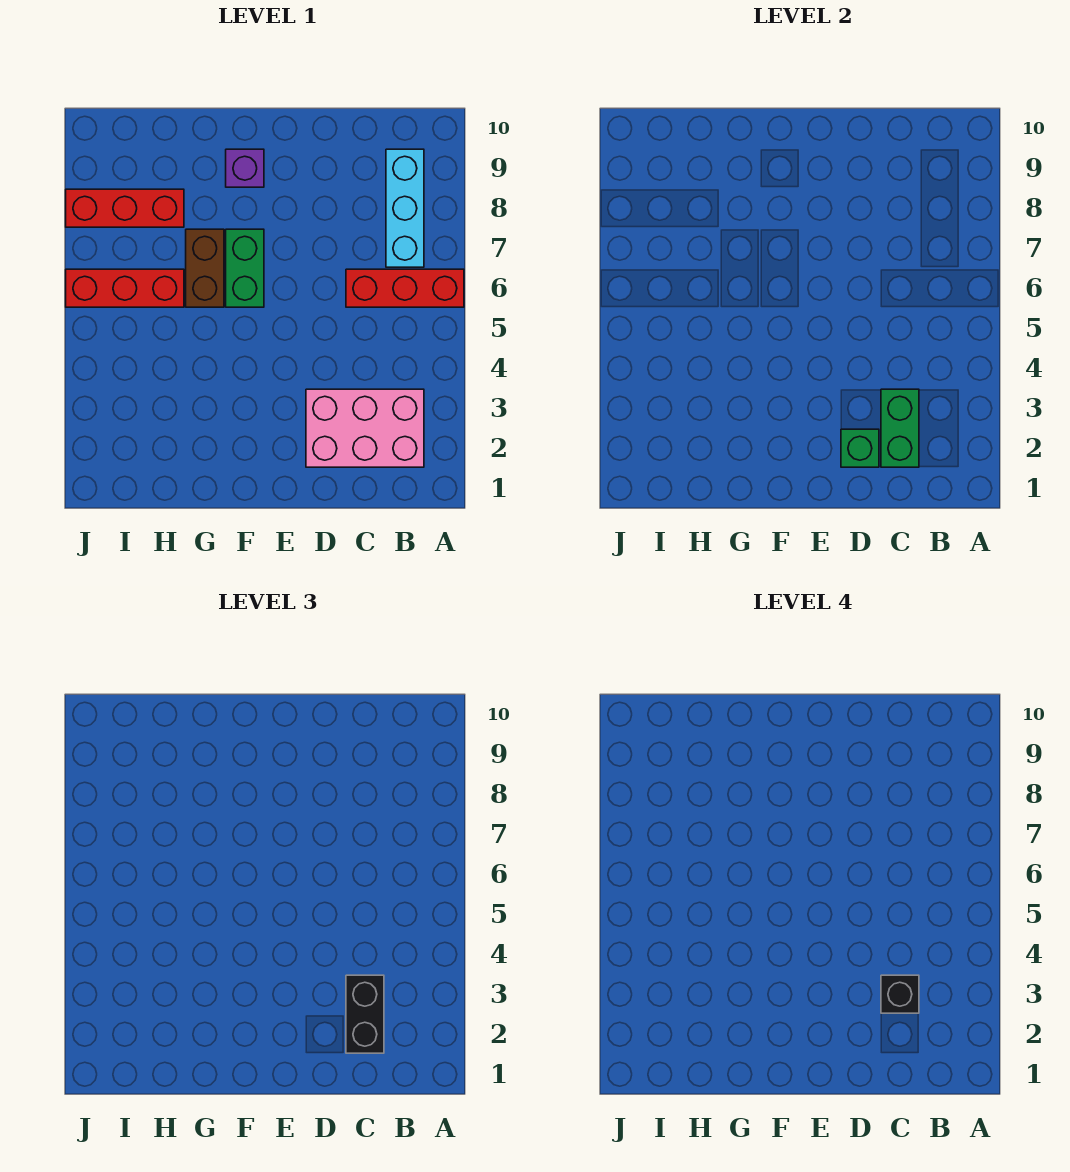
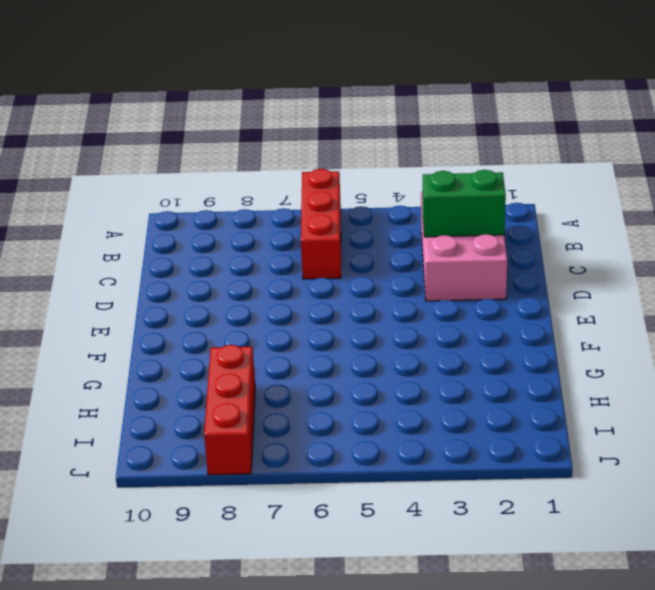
none -> cyan brick B7:B9 level 1
none -> green brick F6:F7 level 1
none -> purple brick F9 level 1

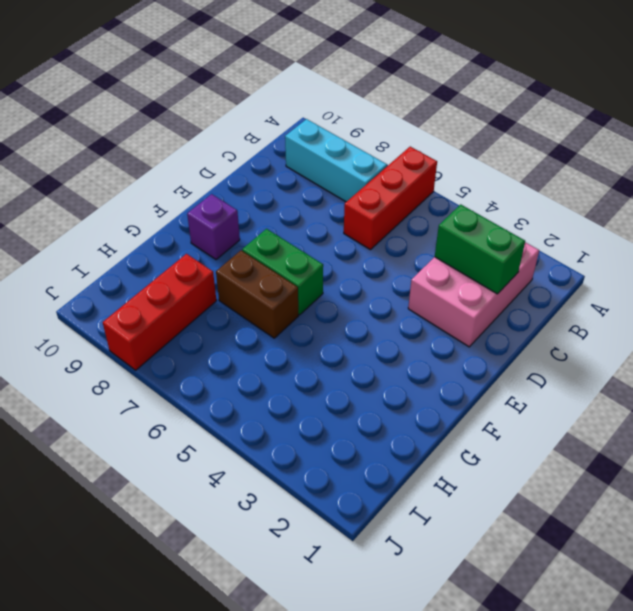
none -> red brick H6:J6 level 1
none -> green brick D2 level 2
none -> black brick C2:C3 level 3

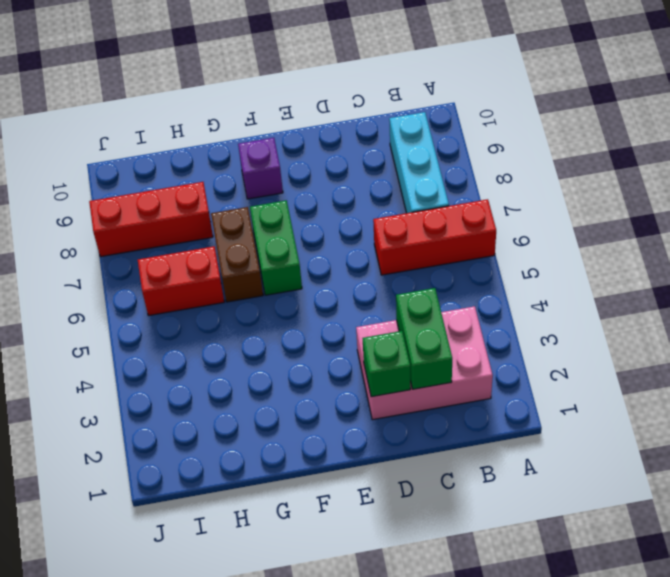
red brick H6:I6 level 1 -> red brick H6:J6 level 1
none -> black brick C2:C3 level 3
none -> black brick C3 level 4

